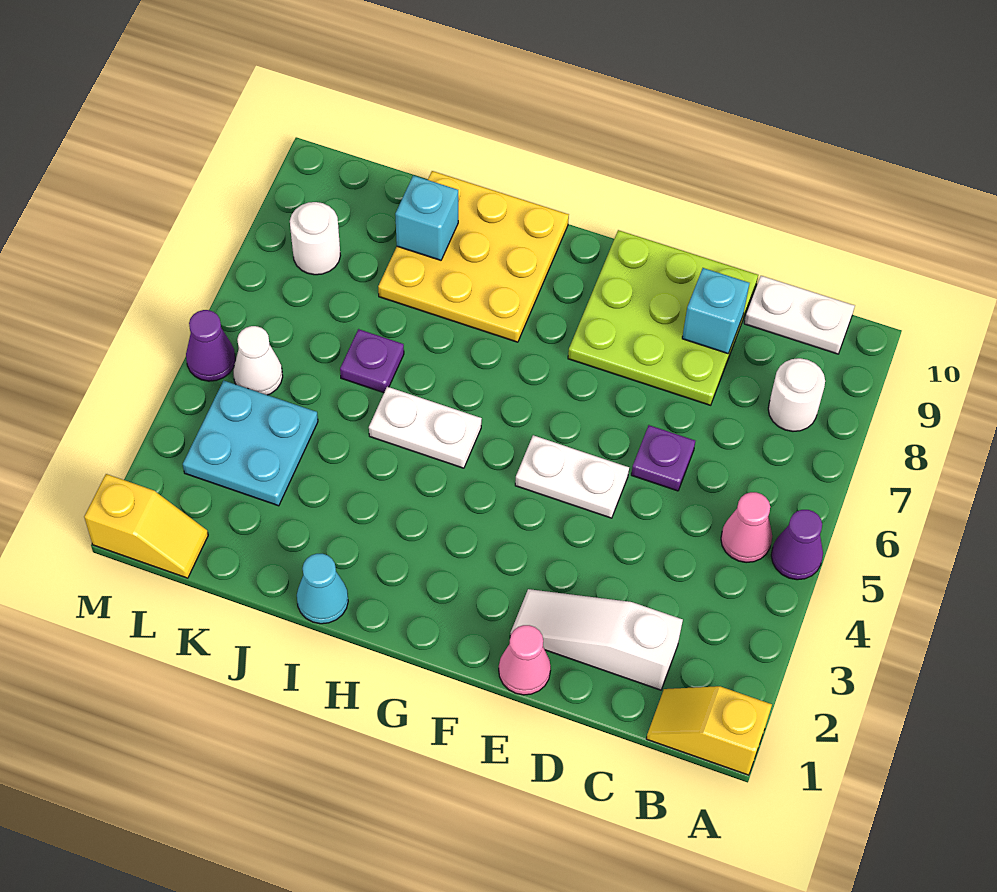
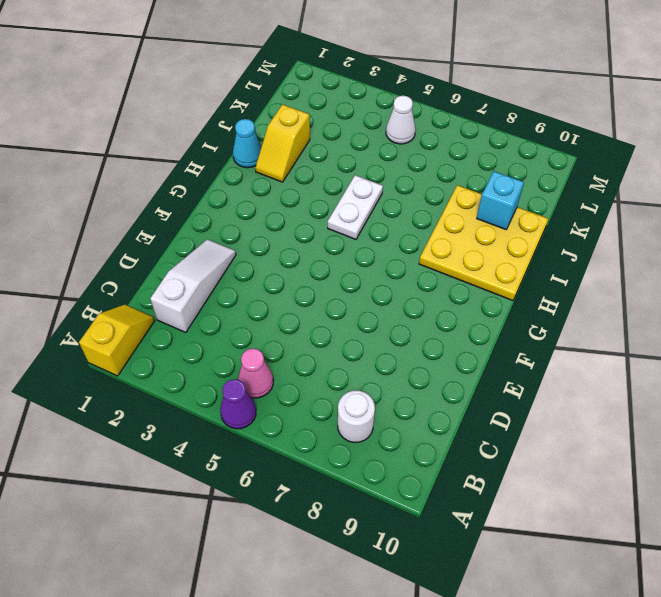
yellow slope I2:J2 level 1 top J -> yellow slope L1:M1 level 1 top M
none -> white plate B10:C10 level 1
none -> purple plate D6 level 1
none -> lime plate D8:F10 level 1

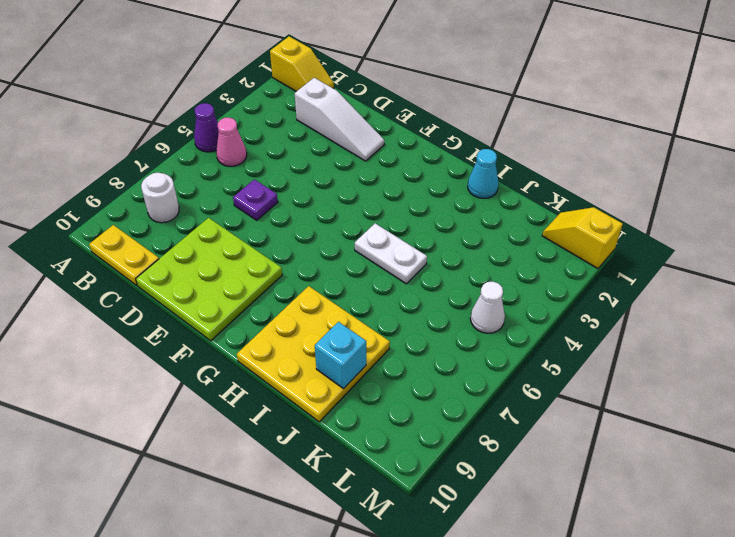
yellow plate B10:C10 level 1 -> white plate B10:C10 level 1
none -> pink cone E1 level 1
none -> white plate E5:F5 level 1
none -> purple plate J6 level 1

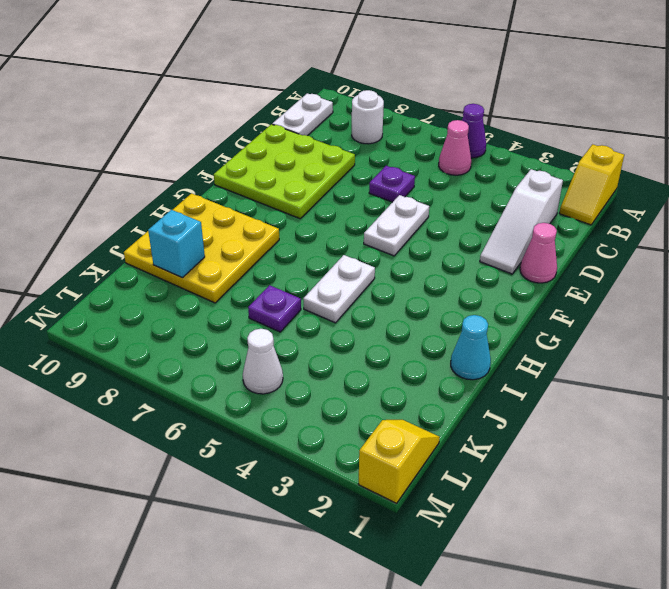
none -> cyan plate K3:L4 level 1
none -> white round brick L8 level 1
none -> purple cone M5 level 1

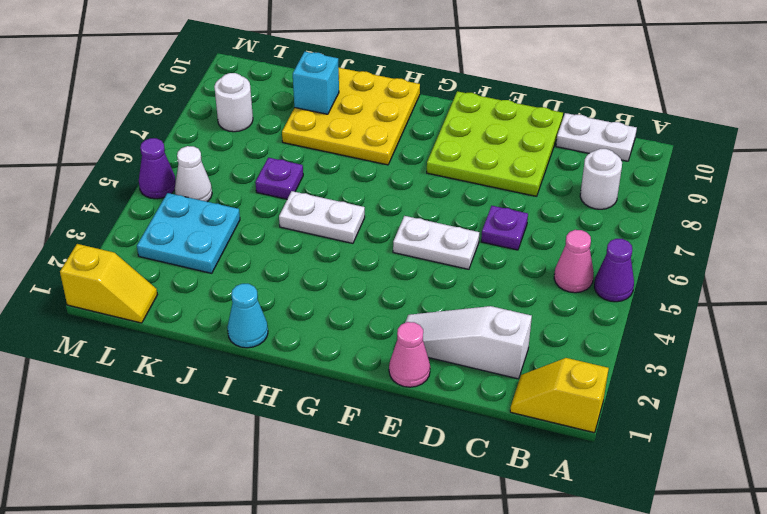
none -> cyan brick D9 level 2

